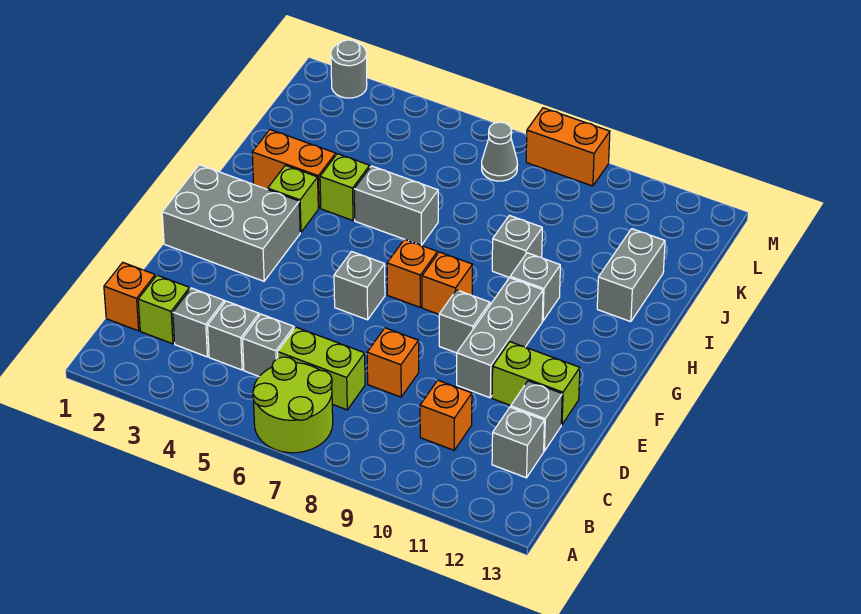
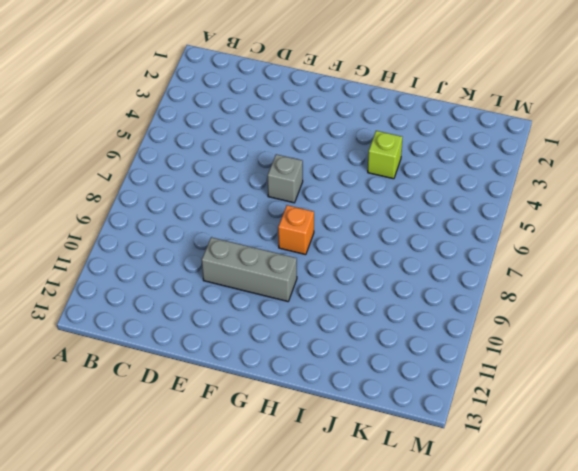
none -> lime round brick A6:B7 level 1
none -> orange brick C1 level 1
none -> lime brick C2 level 1

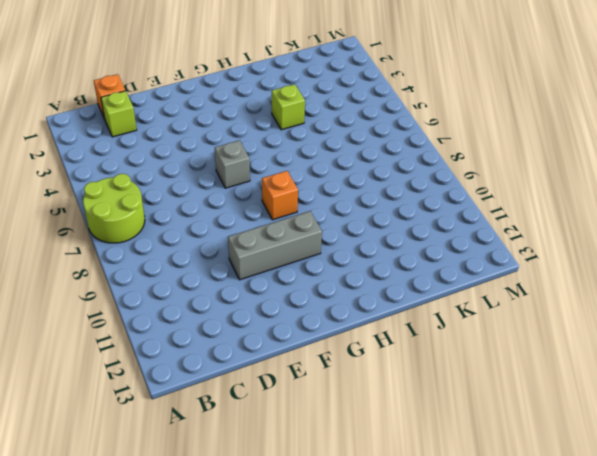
none -> grey brick C3 level 1
none -> grey brick C4 level 1
none -> grey brick C5 level 1

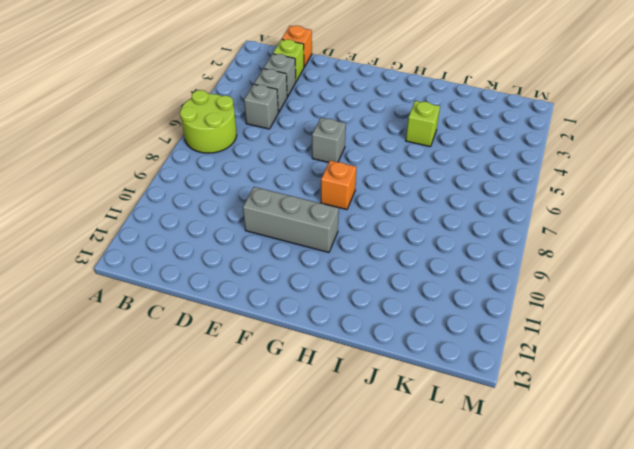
none -> lime brick C6:C7 level 1
none -> orange brick C10 level 1
none -> grey brick C12 level 1

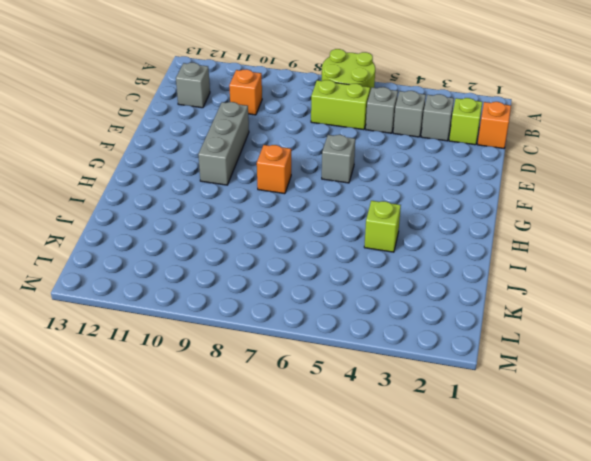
none -> orange brick D8 level 1
none -> grey brick D12 level 1
none -> lime brick E11:E12 level 1

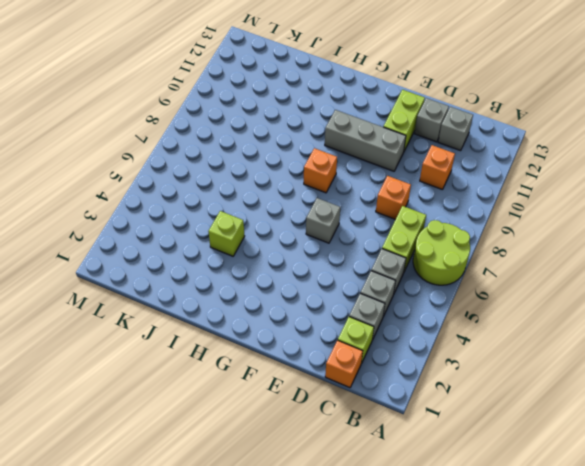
none -> grey brick F1:G3 level 1
none -> grey brick F9 level 1
none -> orange brick G7 level 1

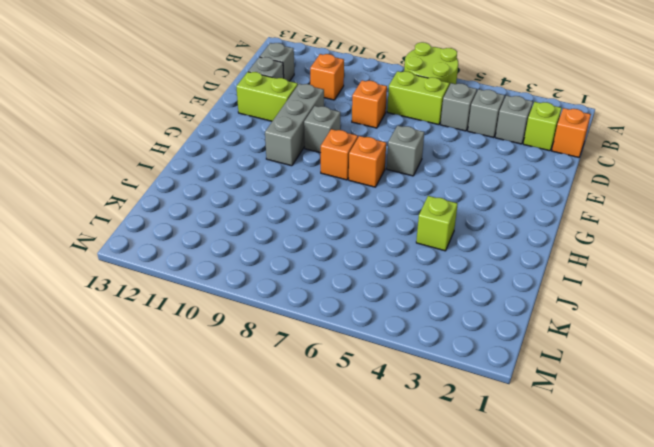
none -> grey brick F1:G3 level 1
none -> lime brick H3 level 1
none -> grey brick H10 level 1

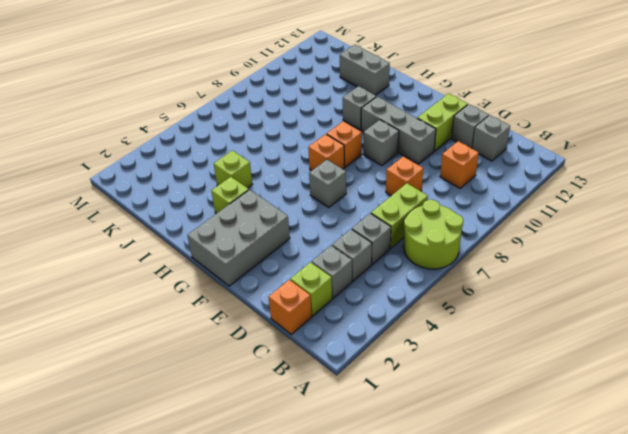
none -> orange brick I2:I3 level 1
none -> grey brick I5:I6 level 1
none -> grey brick I9 level 1

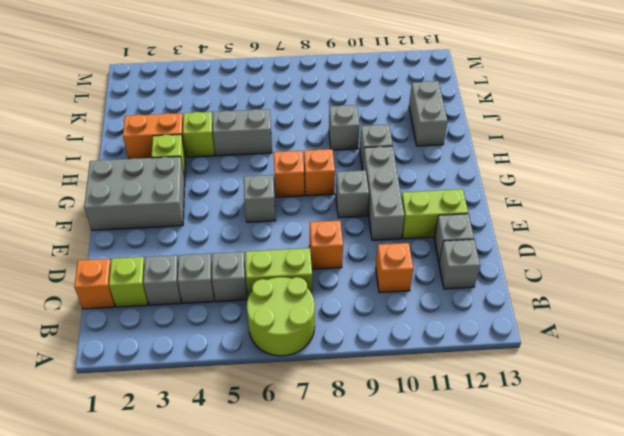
none -> grey cone L7 level 1
none -> grey round brick M2 level 1
none -> orange brick M8:M9 level 1

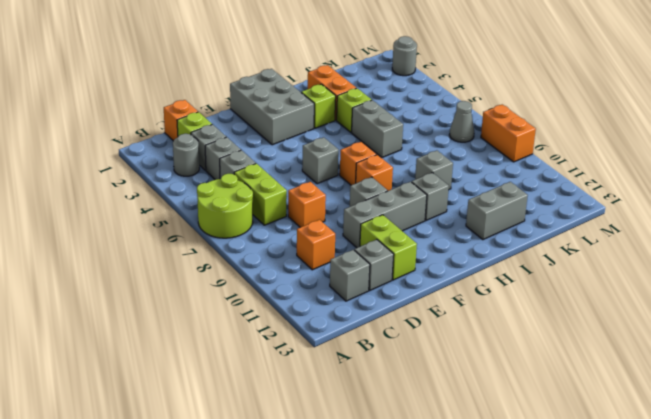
grey round brick B3 level 1 -> none

